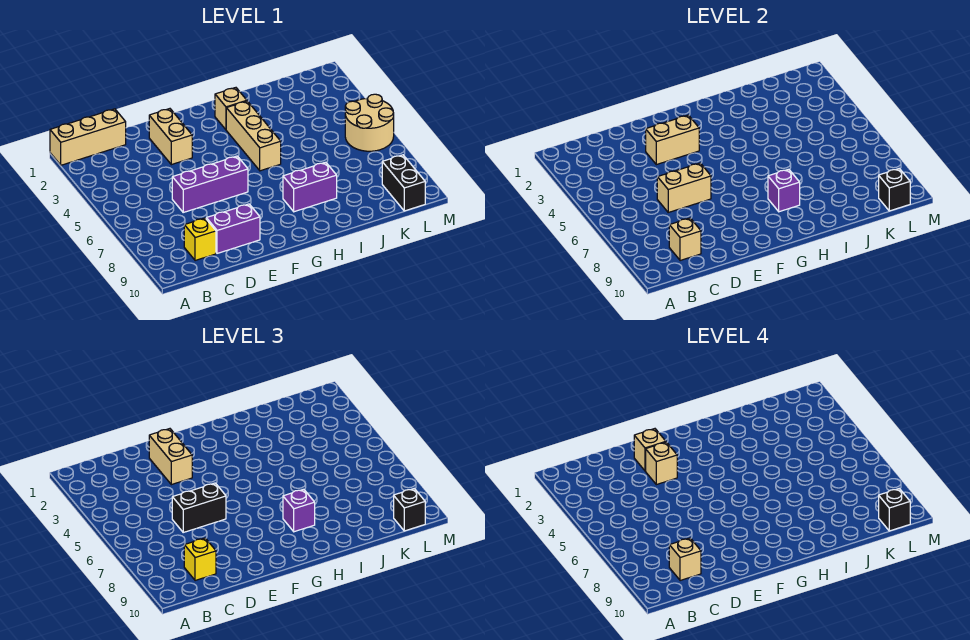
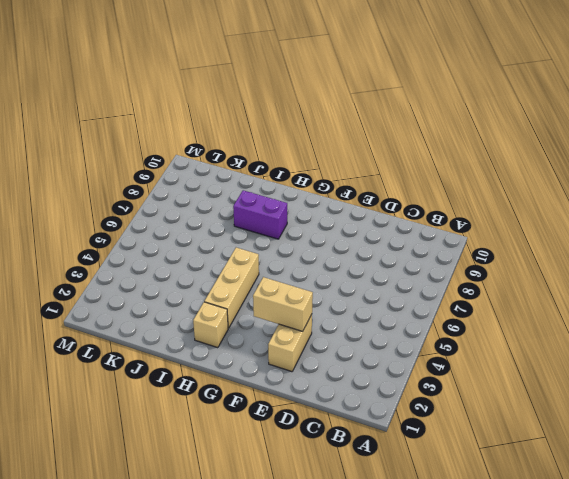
none -> tan brick A1:C1 level 1
none -> yellow brick C9 level 1
none -> purple brick D6:F6 level 1

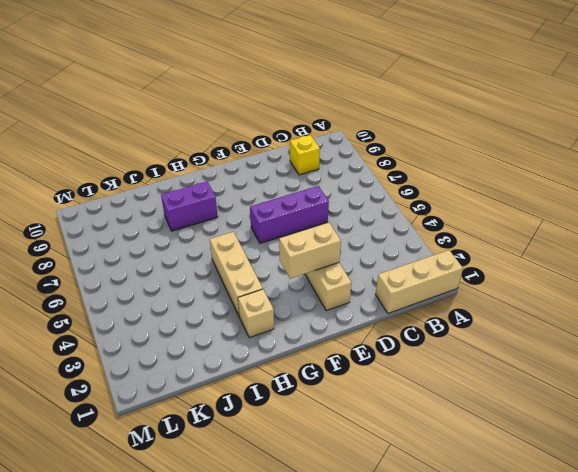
none -> purple brick D9:E9 level 1
none -> tan round brick L5:M6 level 1
none -> black brick L9:L10 level 1

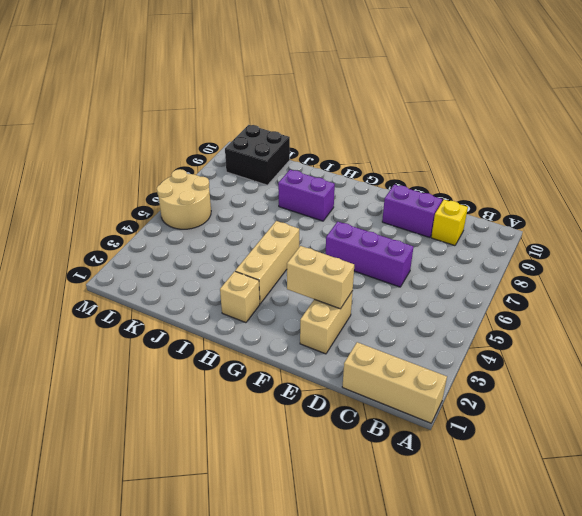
black brick K9:L10 level 1 -> black brick L9:L10 level 1
none -> tan brick C9 level 2
none -> tan brick D6:E6 level 2
none -> purple brick H8 level 2

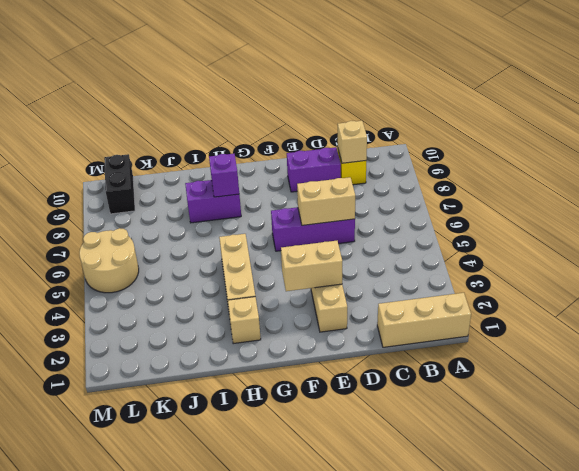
none -> black brick L10 level 2
none -> yellow brick C9 level 3
none -> black brick D6:E6 level 3

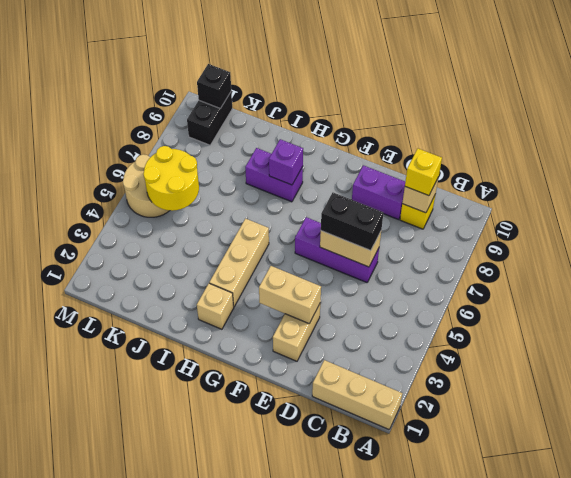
yellow round brick K5:L6 level 2 -> none
none -> tan brick E2:E3 level 3
none -> purple brick H8 level 3
none -> black brick L10 level 3

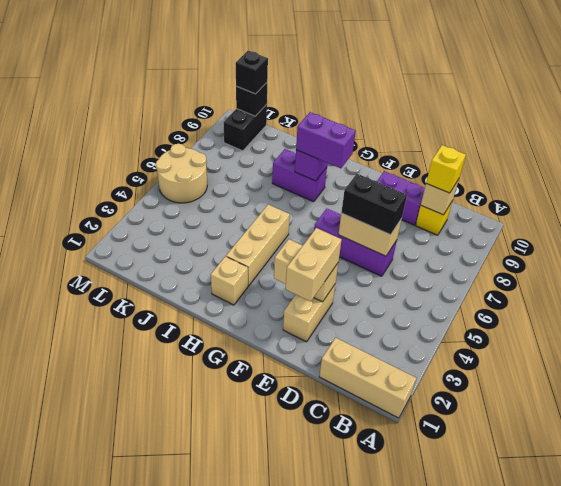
purple brick G8:H8 level 3 -> purple brick H8 level 3
none -> tan brick C9 level 4
none -> tan brick E2 level 4
none -> tan brick E3 level 4

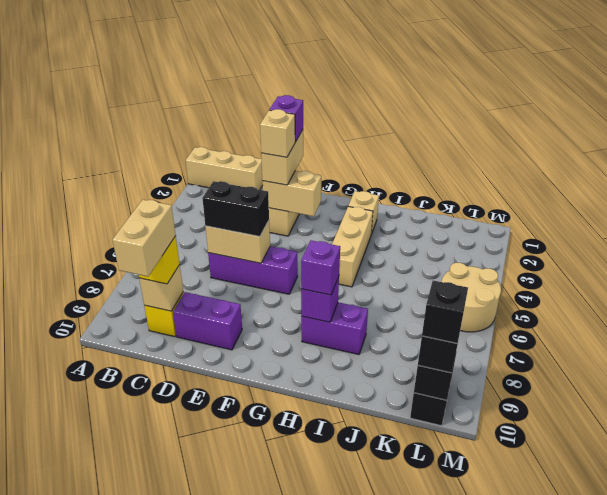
tan brick C9:C10 level 4 -> tan brick C9 level 4
purple brick E2 level 4 -> tan brick E2 level 4

